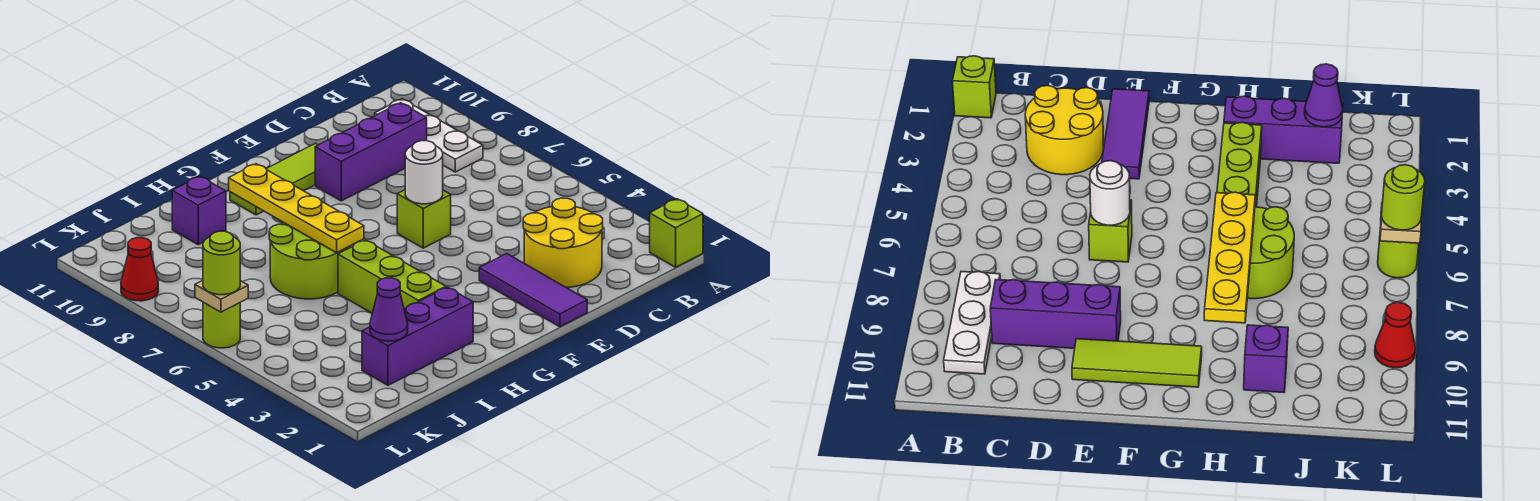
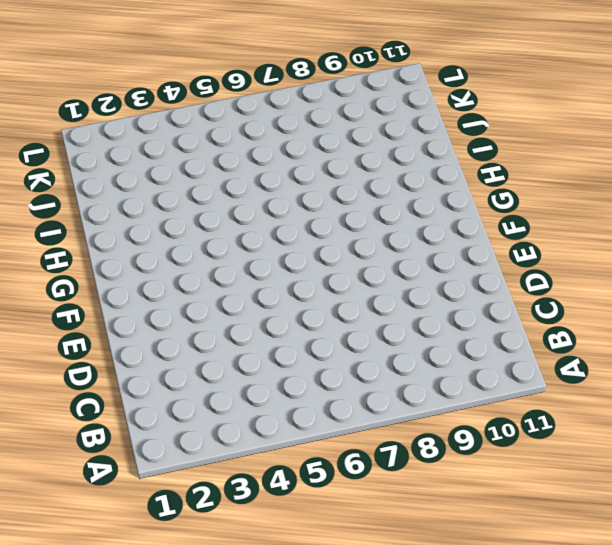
none -> lime brick A1 level 1
none -> white plate B8:B10 level 1
none -> yellow round brick C2:D3 level 1

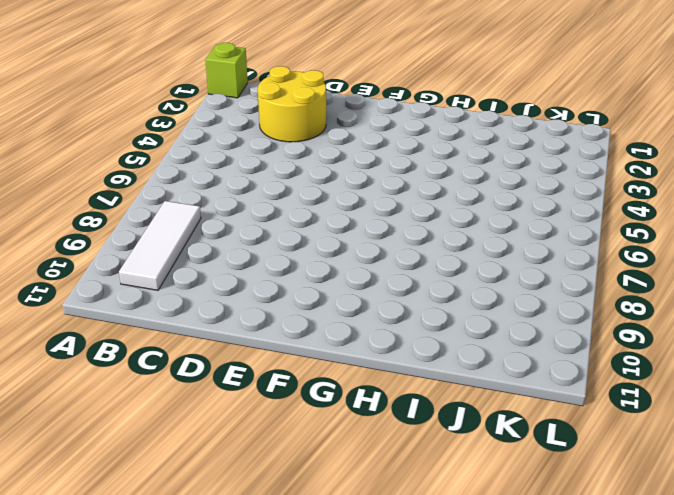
white tile B8:B10 level 1 -> white plate B8:B10 level 1
none -> purple brick C9:E9 level 1
none -> purple tile E1:E3 level 1
none -> lime brick E6 level 1

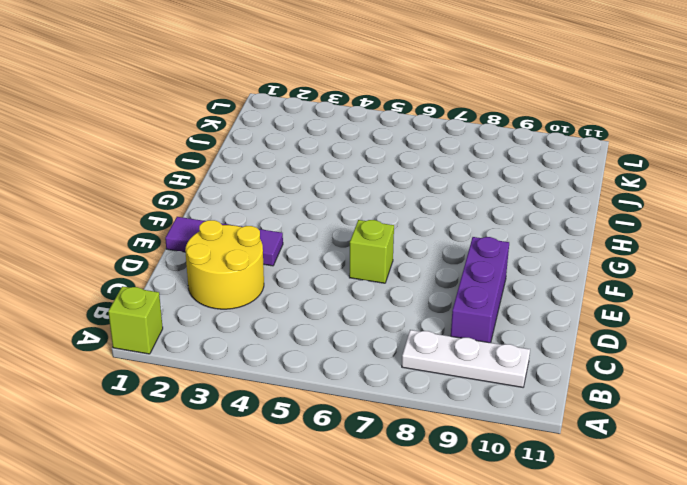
none -> lime tile E10:G10 level 1
none -> purple brick H2:J2 level 1
none -> lime brick H3:H5 level 1

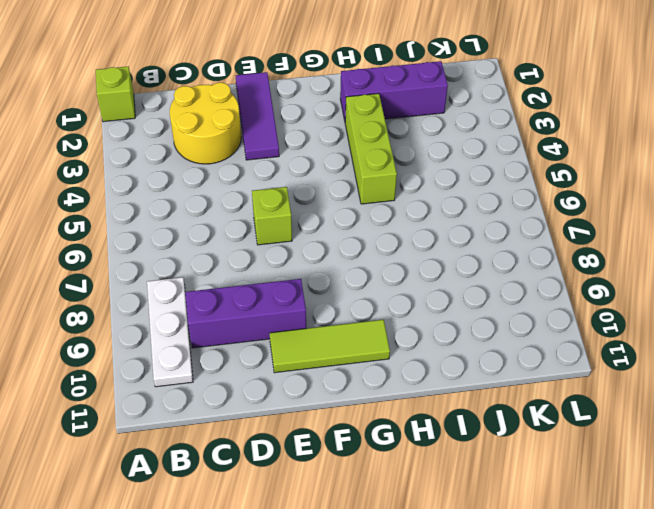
none -> lime round brick H6:I7 level 1
none -> purple brick I10 level 1
none -> lime round brick L6 level 1

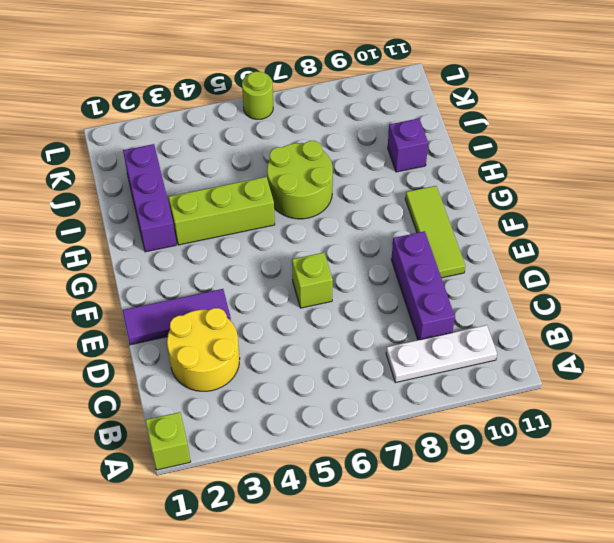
none -> red cone L9 level 1
none -> white round brick E6 level 2
none -> yellow plate H6:H9 level 2

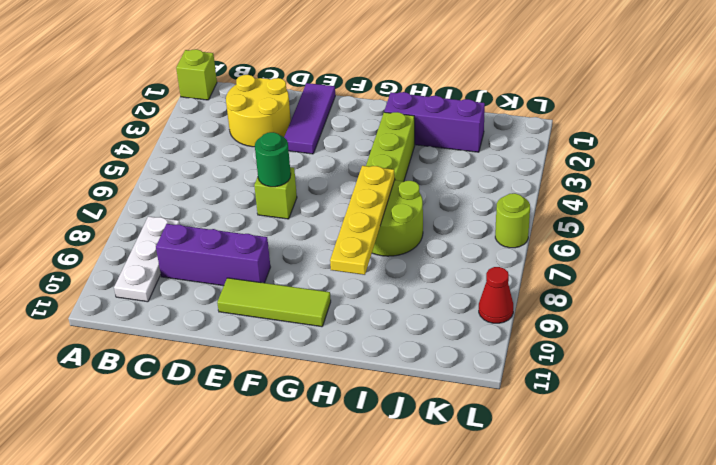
green round brick E6 level 2 -> white round brick E6 level 2
none -> purple brick I10 level 1
none -> purple cone J2 level 2
none -> tan plate L6 level 2

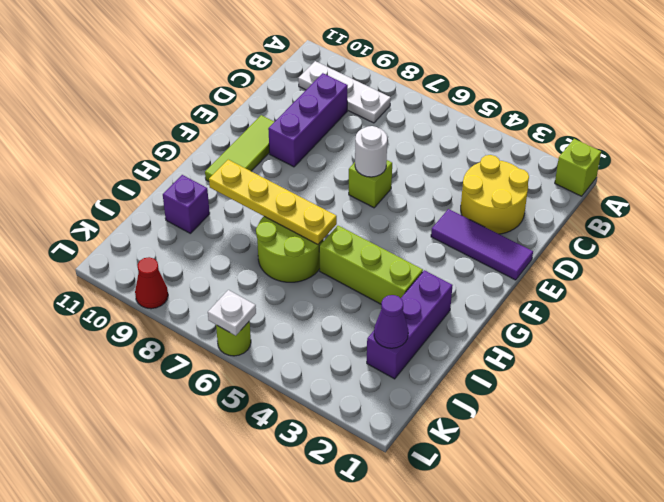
white plate L6 level 2 -> tan plate L6 level 2
none -> lime round brick L6 level 3

